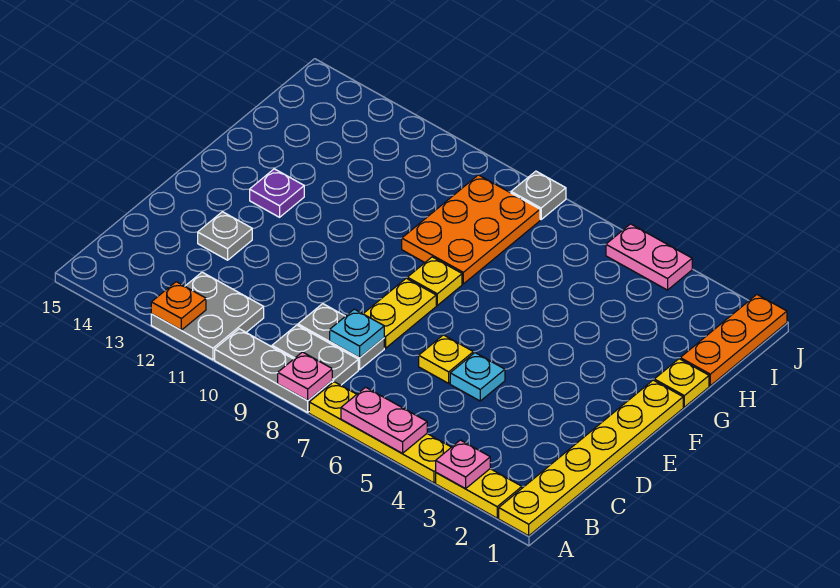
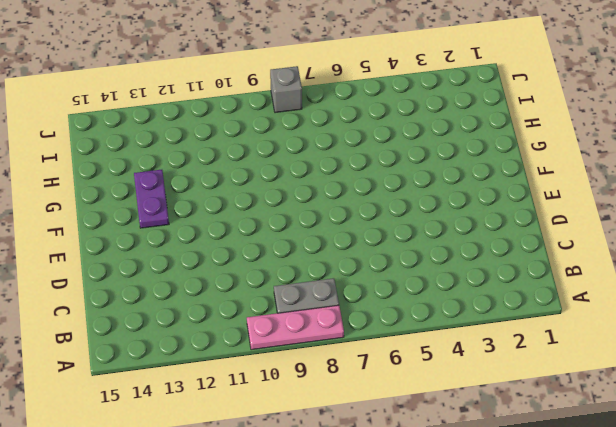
pink plate A8:A10 level 1 -> grey plate A8:A10 level 1
purple plate F13:G13 level 1 -> purple plate F13 level 1
grey brick J8 level 1 -> grey plate J8 level 1
none -> yellow plate A1:F1 level 1
none -> yellow plate A2:A3 level 1
none -> yellow plate A4:A7 level 1

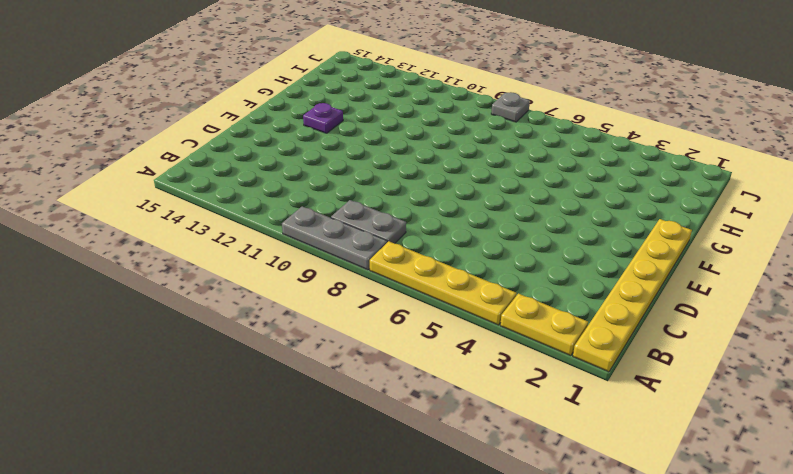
none -> grey plate A11:B12 level 1
none -> grey plate C8:C9 level 1
none -> cyan plate D5 level 1

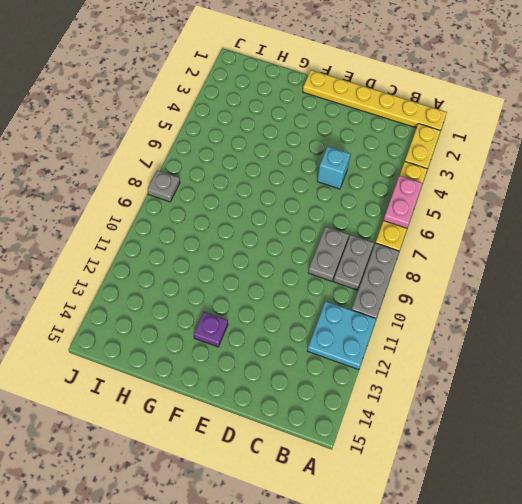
cyan plate A11:B12 level 1 -> grey plate A11:B12 level 1
cyan brick D5 level 1 -> cyan plate D5 level 1
none -> yellow plate D6 level 1
none -> yellow plate D8:E8 level 1
none -> grey plate D13 level 1

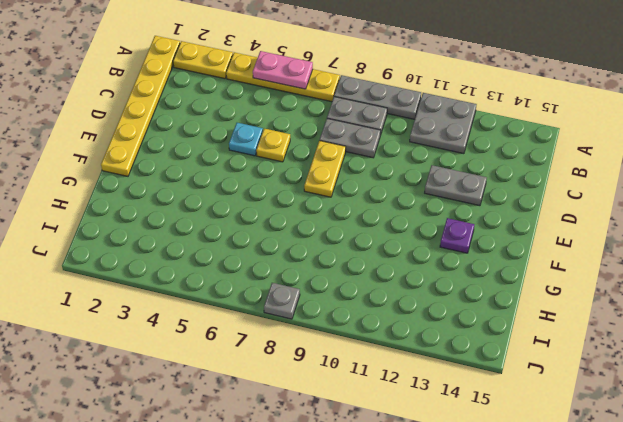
grey plate D12:D13 level 1 -> grey plate D13 level 1
none -> yellow plate F8 level 1
none -> yellow plate G1 level 1
none -> orange plate G8:I9 level 1

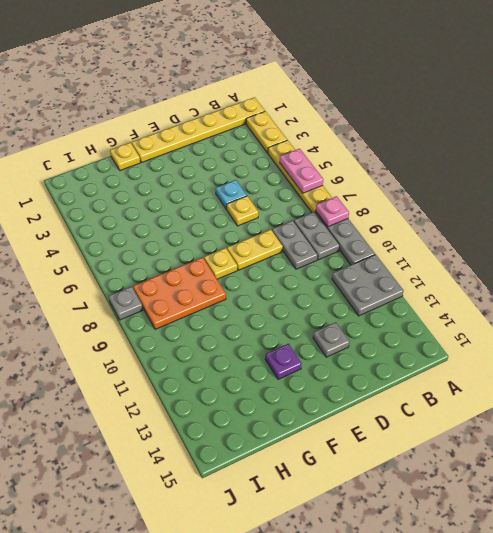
none -> orange plate H1:J1 level 1
none -> pink plate J4:J5 level 1
none -> pink plate A3 level 2

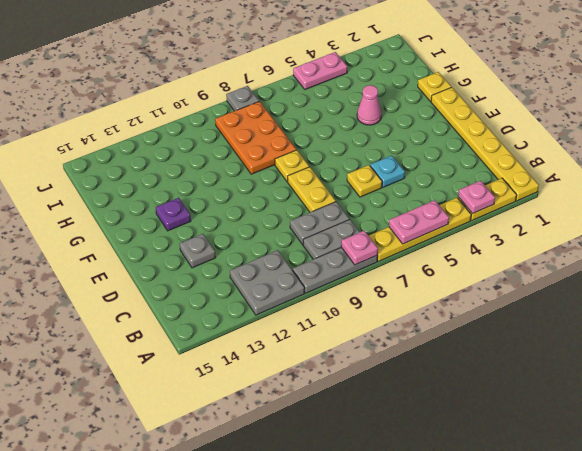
pink cone G4 level 1 -> none
none -> orange plate H1:J1 level 1
none -> orange plate A12 level 2
none -> cyan plate C8 level 2

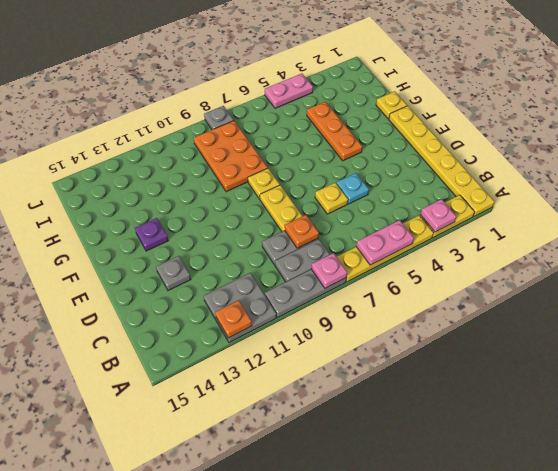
orange plate C8 level 2 -> cyan plate C8 level 2
orange plate F4:H4 level 1 -> orange plate H1:J1 level 1

